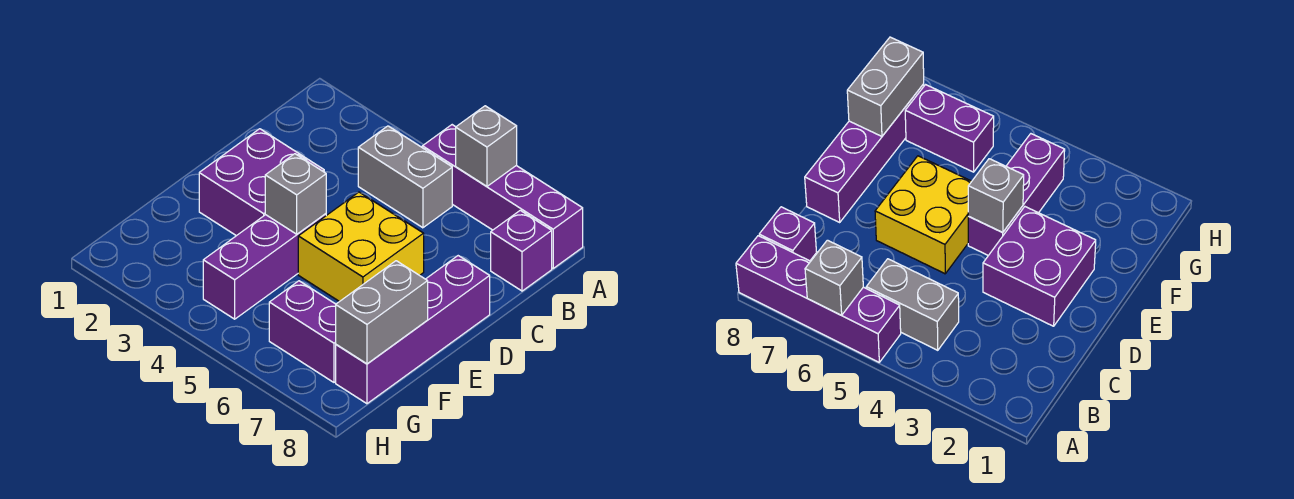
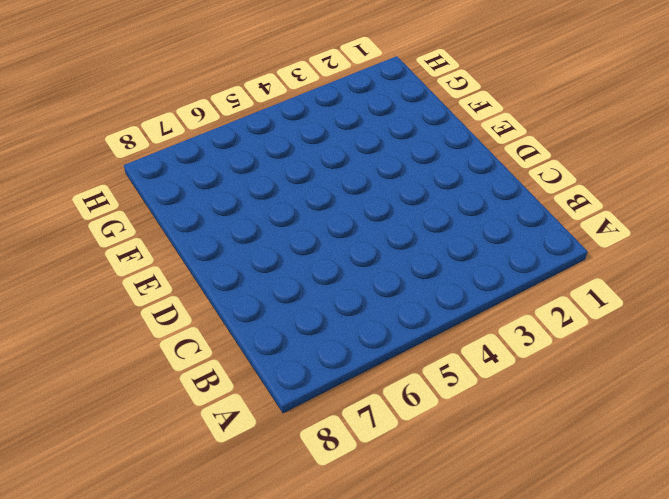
none -> purple brick A5:A8 level 1
none -> grey brick B4:B5 level 1

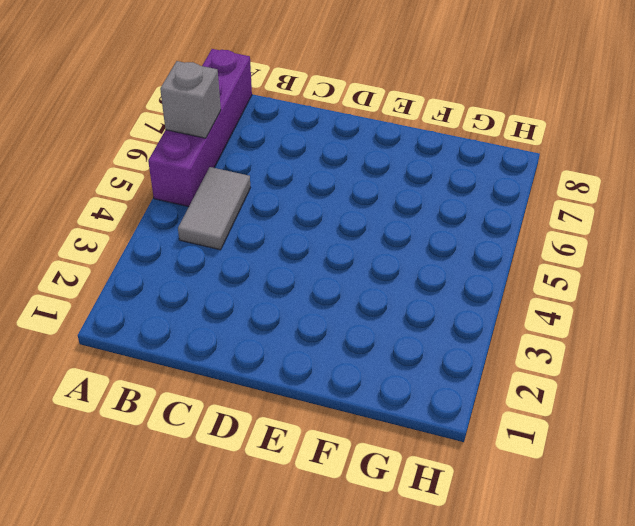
grey tile B4:B5 level 1 -> grey brick B4:B5 level 1
none -> purple brick B8 level 1
none -> purple brick D2:E3 level 1

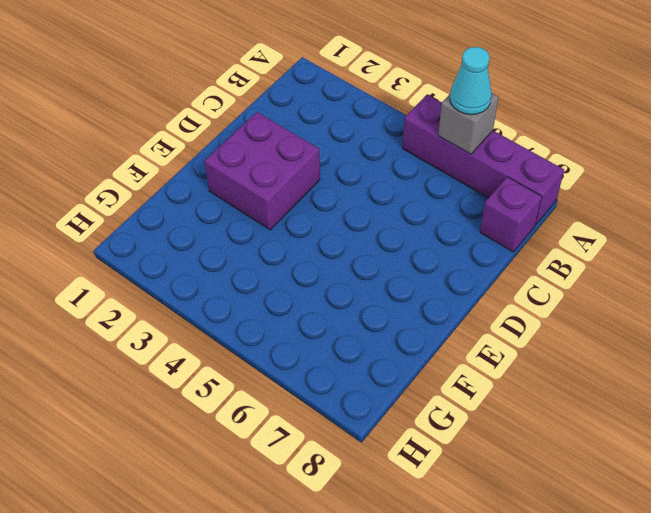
cyan cone A6 level 3 -> none
none -> grey brick B4:B5 level 1
none -> yellow brick D5:E6 level 1

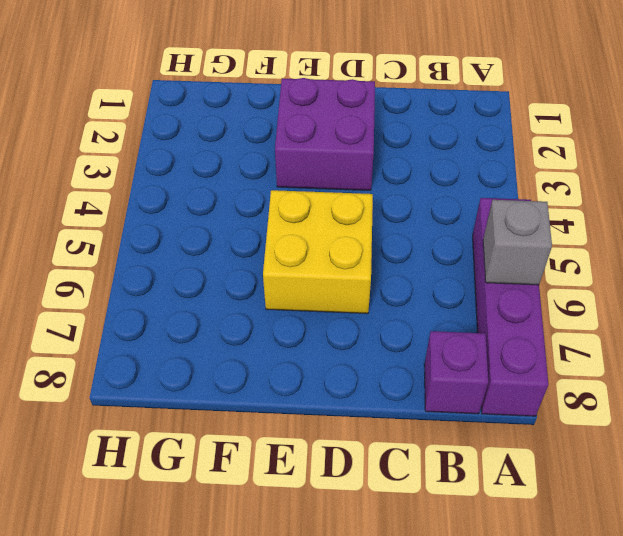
none -> grey brick B4:B5 level 1
none -> purple brick D8:G8 level 1

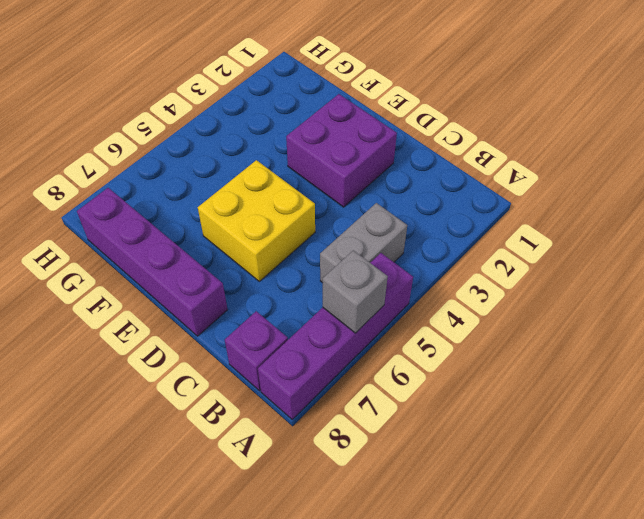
none -> purple brick E4:G4 level 1
none -> purple brick G6:G7 level 1

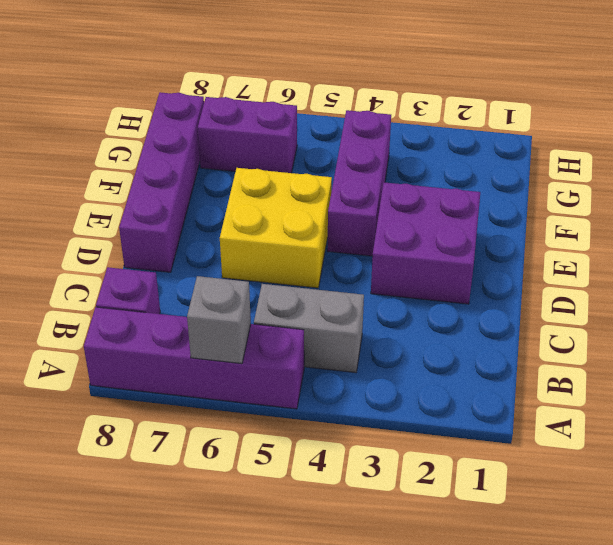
none -> grey brick E4 level 2
none -> grey brick F8:G8 level 2

